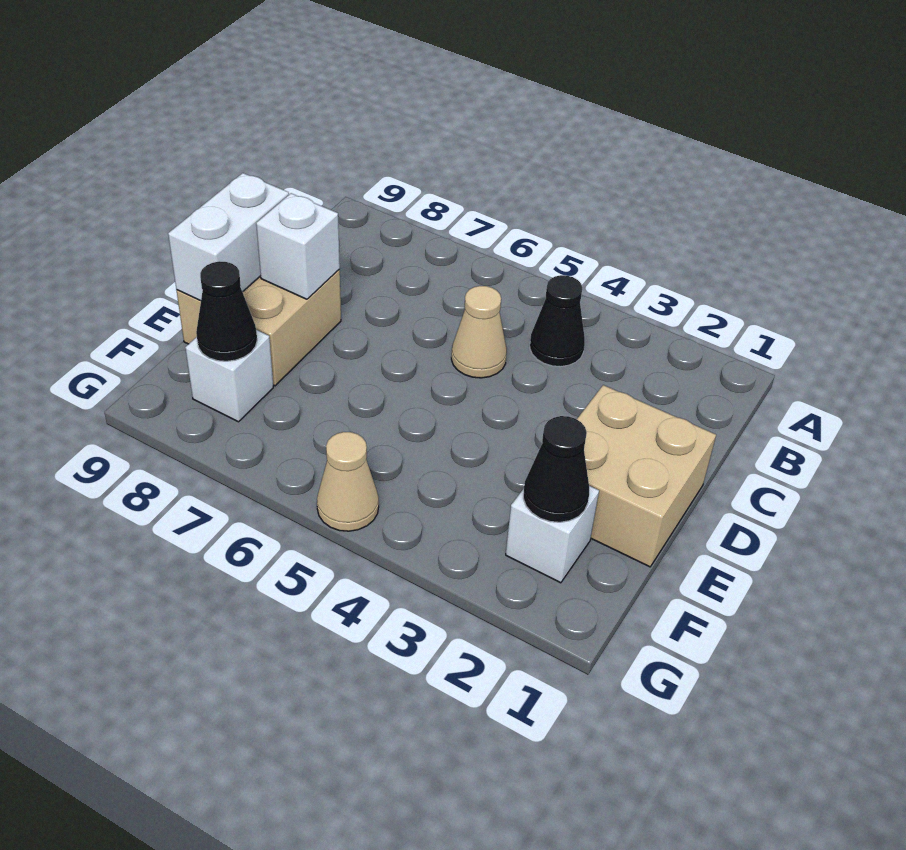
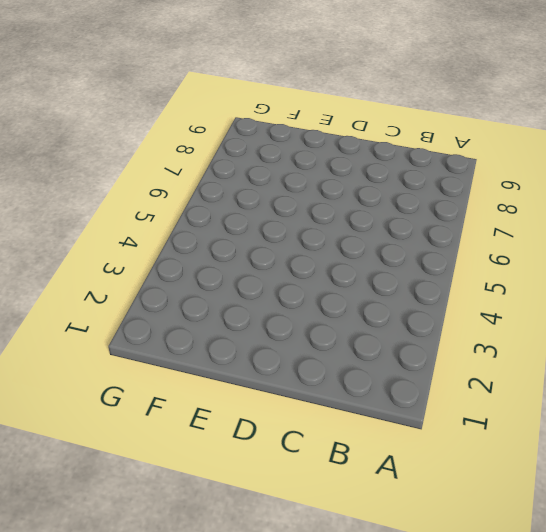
none -> black cone B4 level 1
none -> tan cone C5 level 1

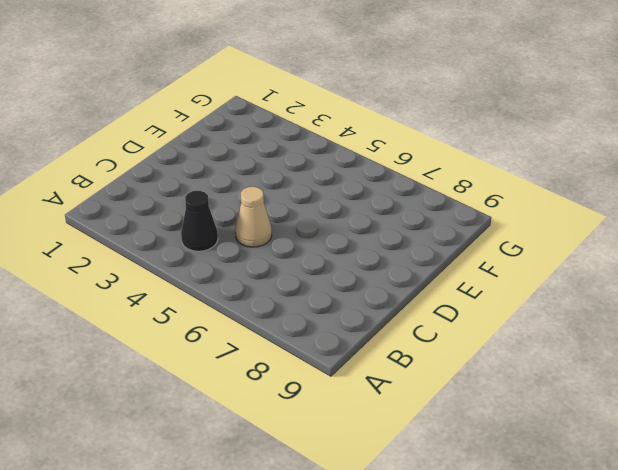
none -> tan brick D1:E2 level 1
none -> tan brick D8:E9 level 1

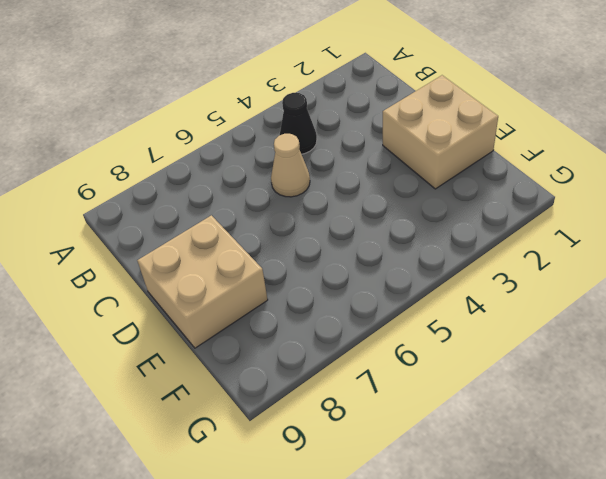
none -> white brick F2 level 1
none -> white brick F8 level 1

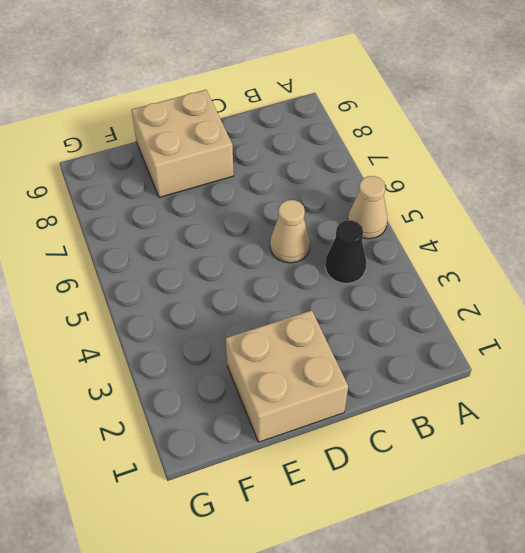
tan cone A5 level 1 -> tan cone G5 level 1
none -> white brick F2 level 1
none -> white brick F8 level 1

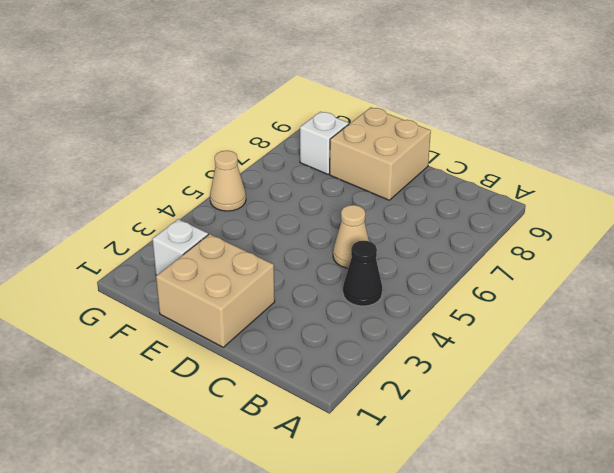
none -> white brick D8 level 2
none -> white brick D9:E9 level 2

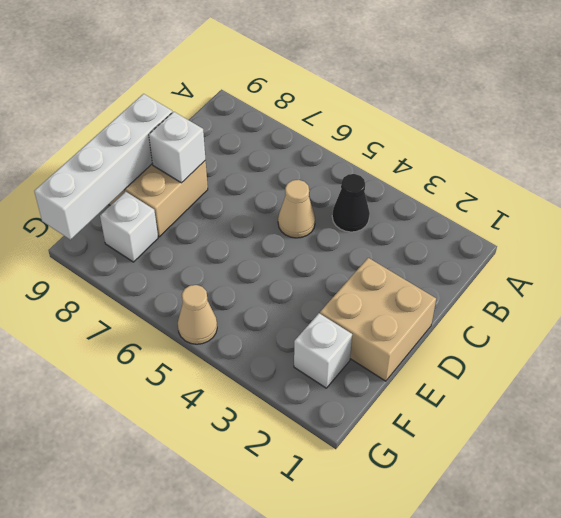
white brick D9:G9 level 2 -> white brick D9:E9 level 2
none -> black cone F2 level 2
none -> black cone F8 level 2

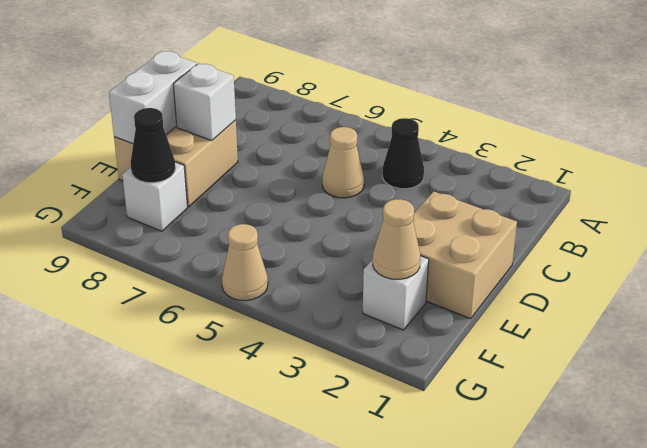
tan cone F2 level 2 -> black cone F2 level 2

